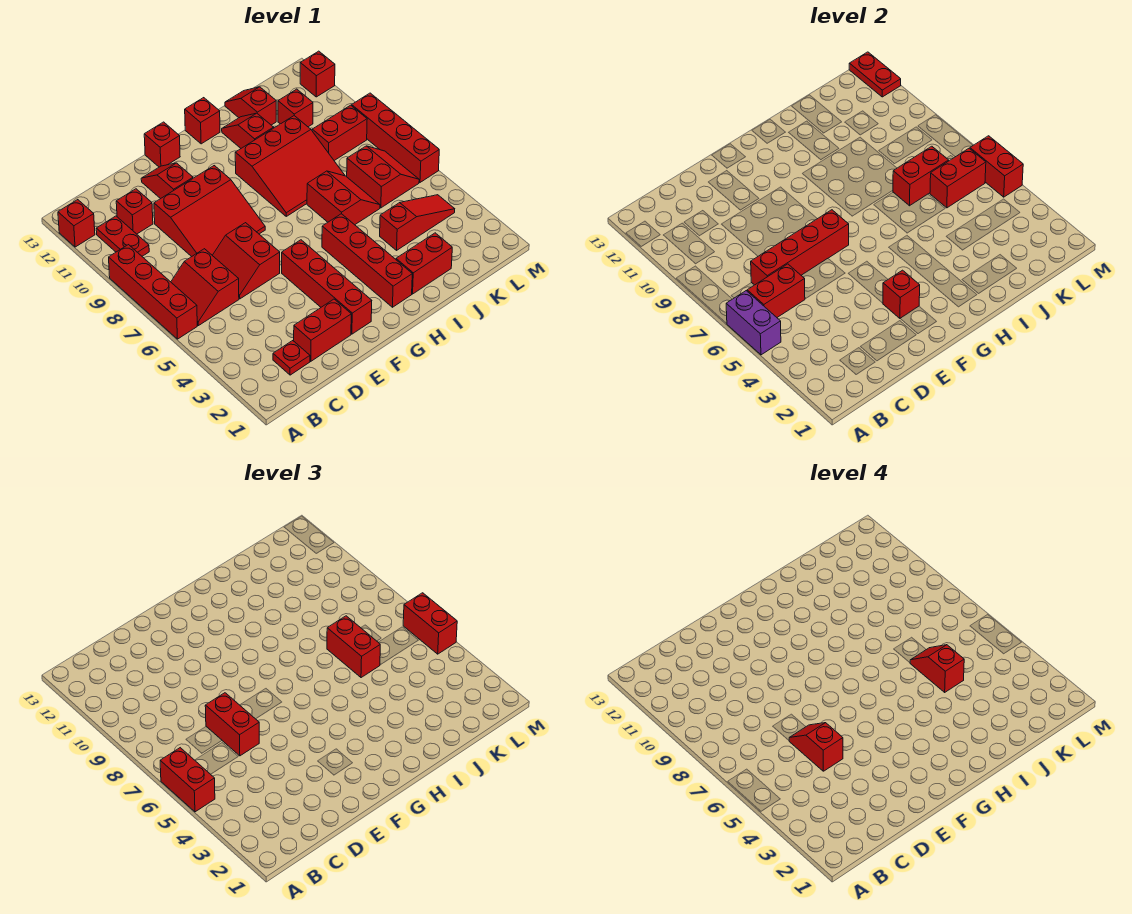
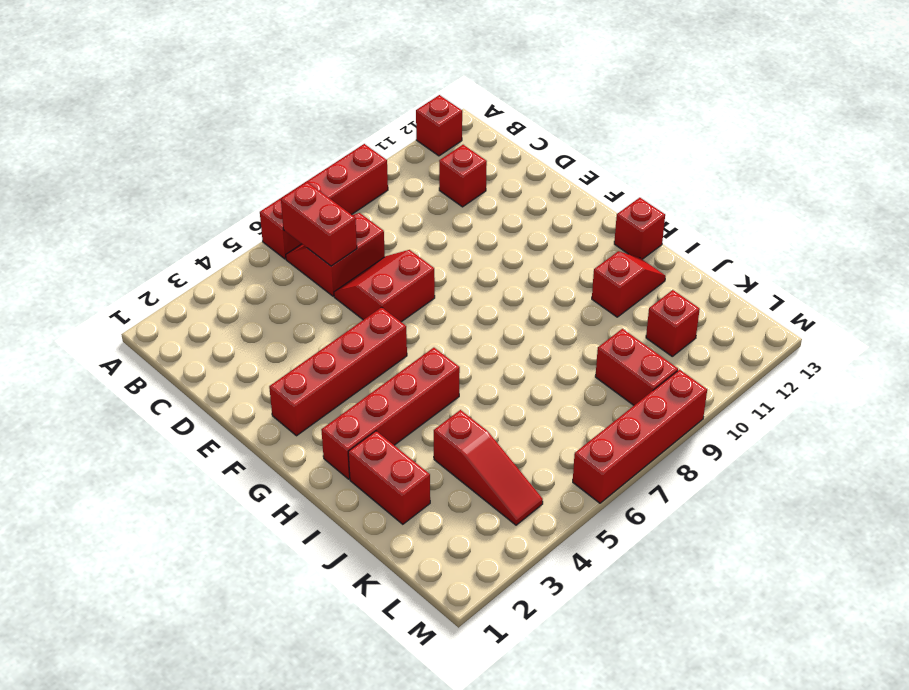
none -> red plate B10:B11 level 1
none -> red plate C2 level 1
none -> red brick D2:E2 level 1
none -> red slope D8:F10 level 1 top 10

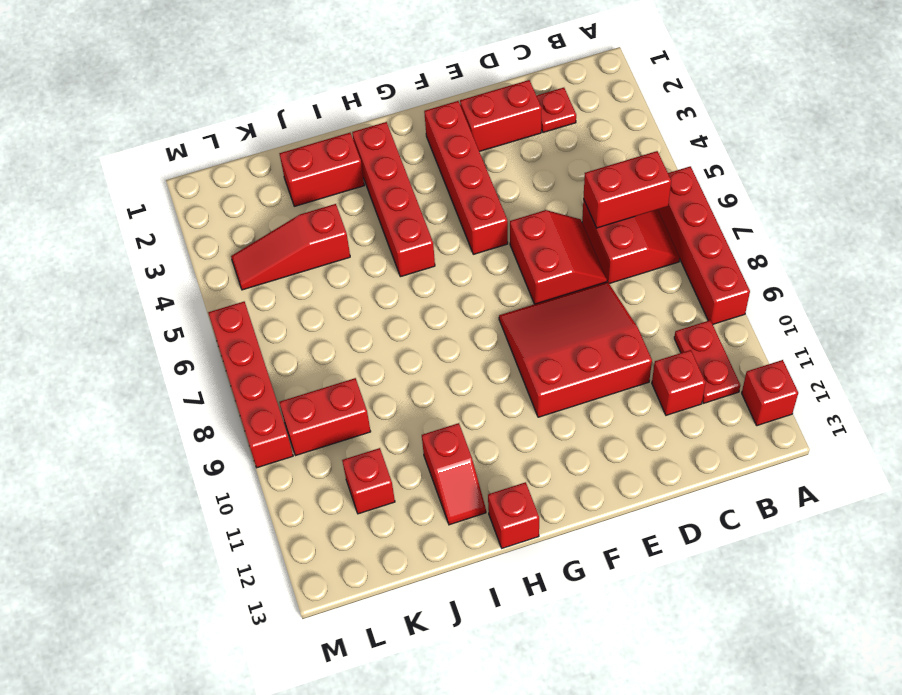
none -> red slope E11:E12 level 1 top 11
none -> red brick F13 level 1
none -> red slope H8:J10 level 1 top 10
none -> red slope I6:J7 level 1 top I

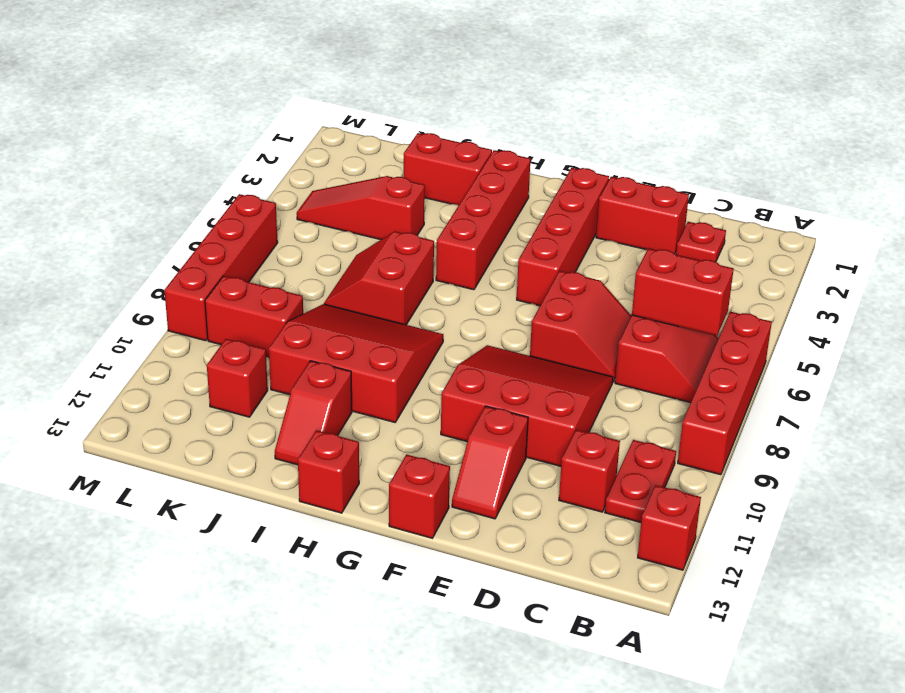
none -> red slope J12:J13 level 1 top 12
none -> red slope K6:L7 level 1 top K
none -> red brick M12 level 1
none -> purple brick A5:A6 level 2

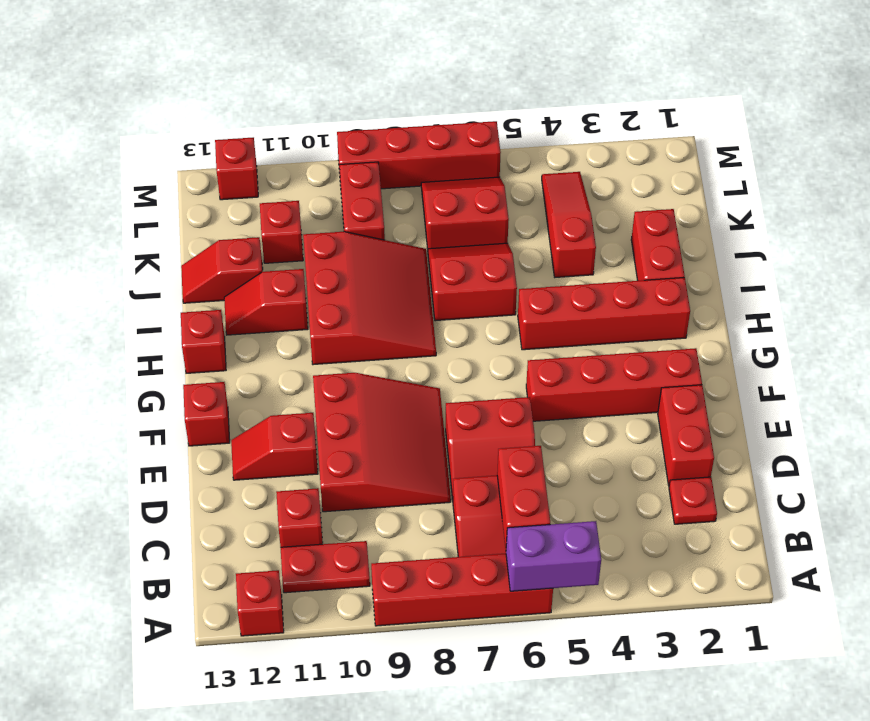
none -> red brick C7:F7 level 2
none -> red brick F3 level 2
none -> red brick J7:K7 level 2
none -> red brick K6:L6 level 2

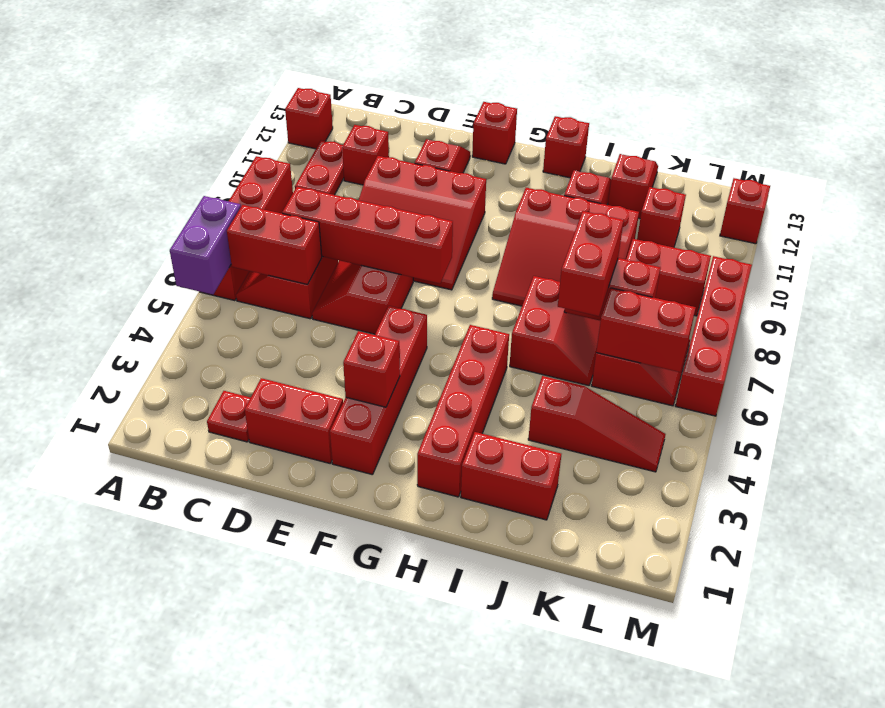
none -> red brick M5:M6 level 2
none -> red plate M12:M13 level 2
none -> red brick A5:A6 level 3
none -> red brick D6:D7 level 3

